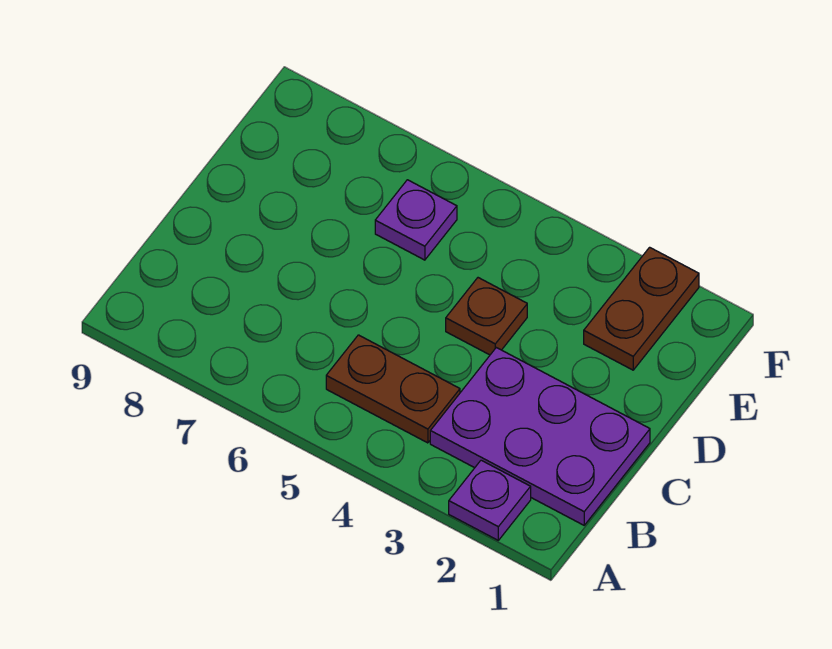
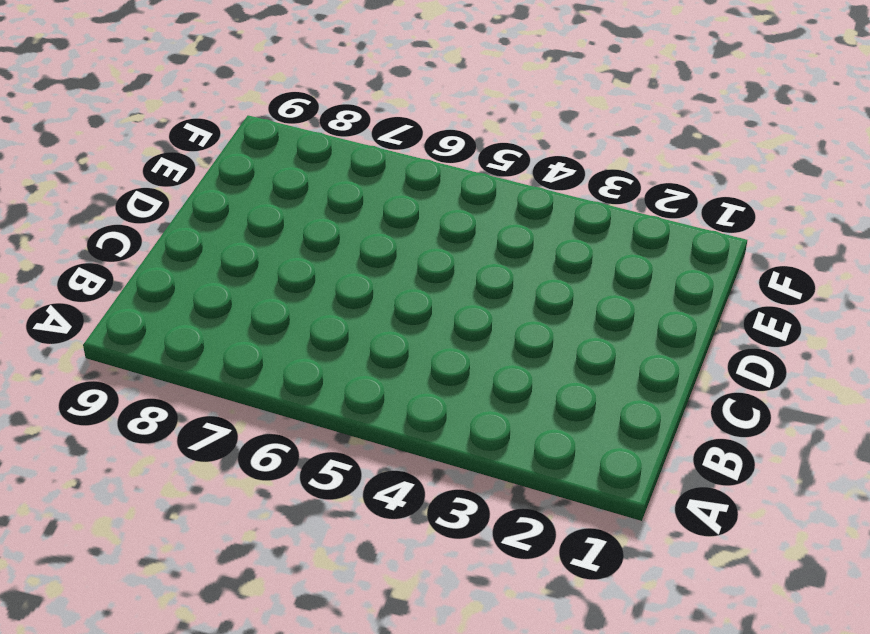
none -> purple plate A2 level 1
none -> purple plate B1:C3 level 1

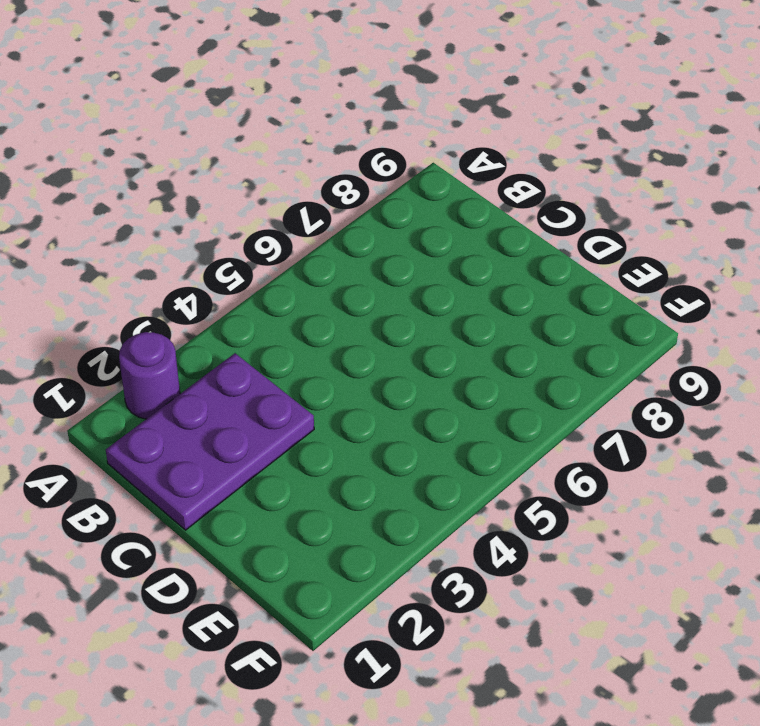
purple round brick A2 level 1 -> purple plate A2 level 1
none -> brown plate B4:B5 level 1
none -> brown plate D4 level 1

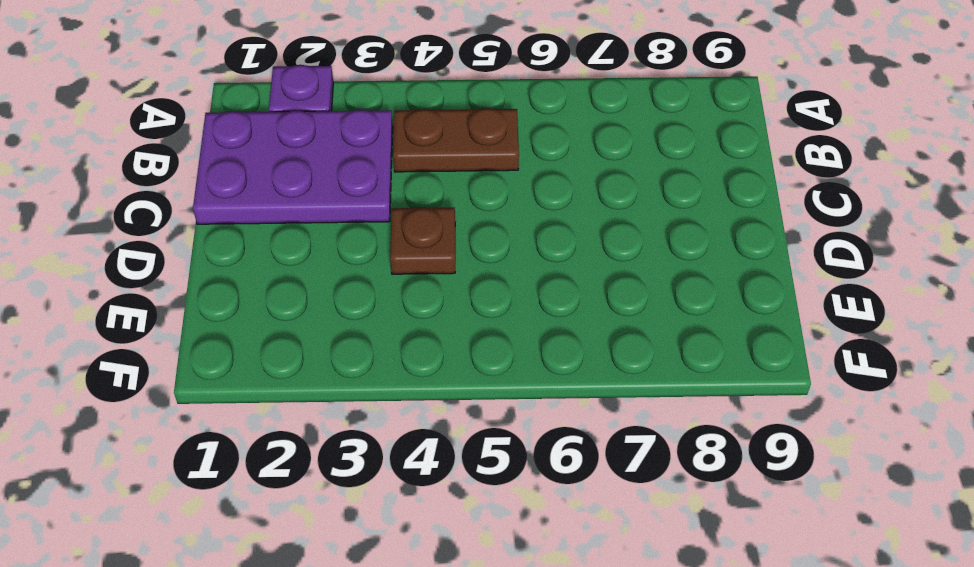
none -> brown plate E2:F2 level 1
none -> purple plate E6 level 1

